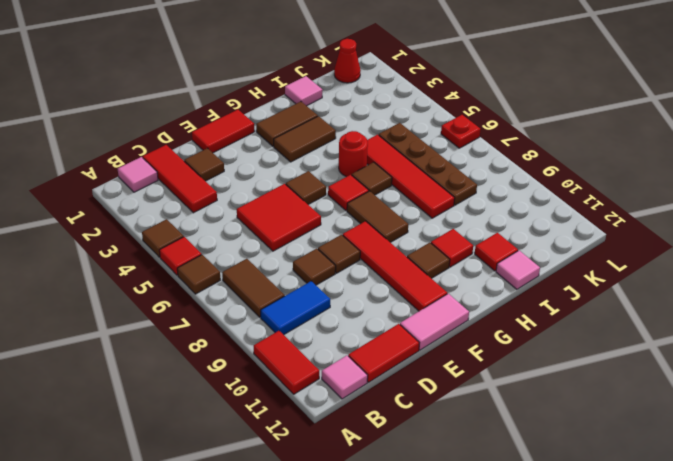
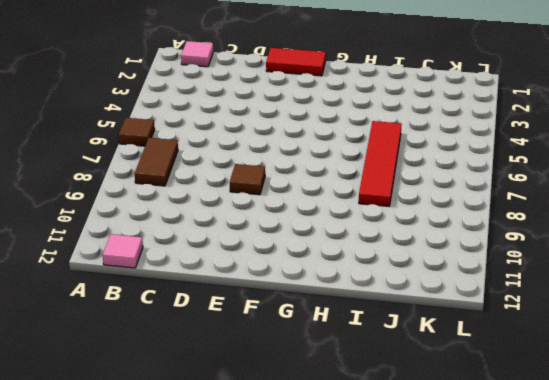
none -> brown tile A4 level 1
none -> red tile A5 level 1
none -> red tile A10:A11 level 1
none -> blue tile B9:C9 level 1

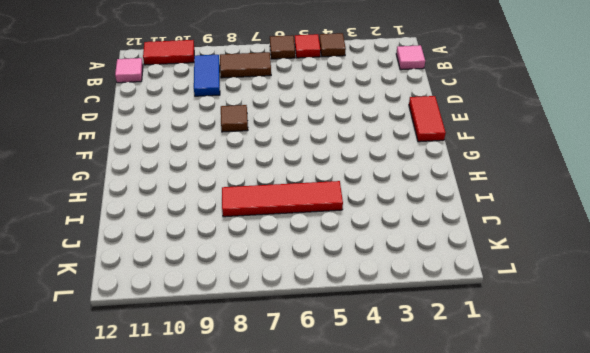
none -> red tile C1:C3 level 1
none -> red tile C12:D12 level 1
none -> brown tile D2 level 1
none -> red tile D5:E6 level 1

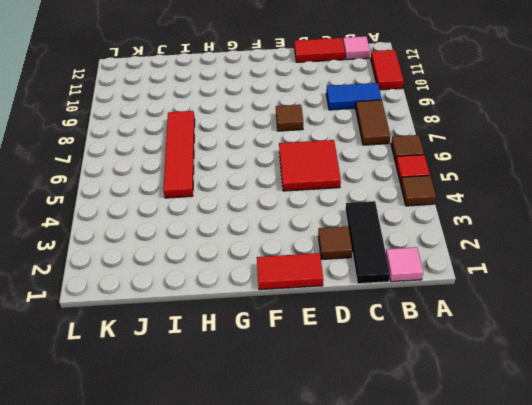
black tile C1:C3 level 1 -> red tile C1:C3 level 1
none -> brown tile D8 level 1
none -> pink tile E12:F12 level 1
none -> brown tile F5 level 1
none -> red tile F8:F11 level 1

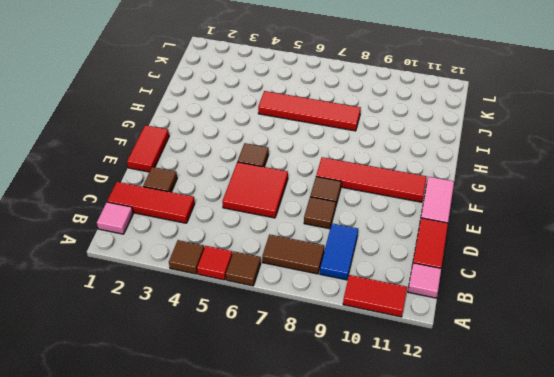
none -> brown tile G2:H2 level 1
none -> brown tile G3:H3 level 1
none -> red tile G6 level 1
none -> brown tile G7:G8 level 1

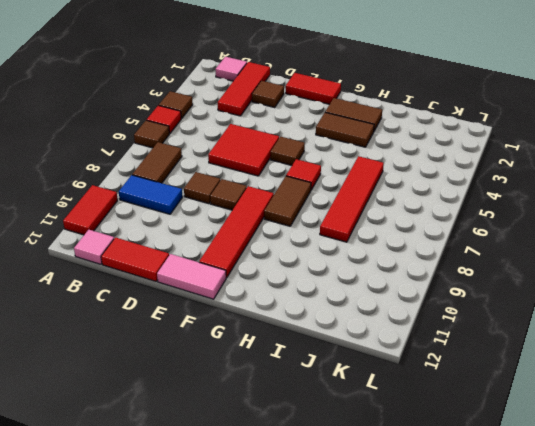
none -> brown tile G10 level 1
none -> red round brick H5 level 1
none -> brown tile H6 level 1
none -> red tile H10 level 1

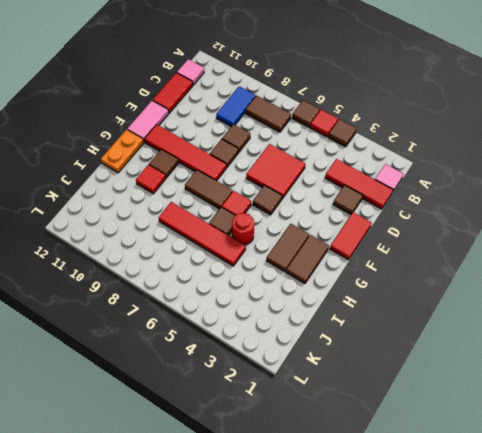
orange plate G12:H12 level 1 -> none
none -> red tile A10:A11 level 1
none -> pink tile I1 level 1
none -> red tile I11 level 1
none -> pink tile I12 level 1

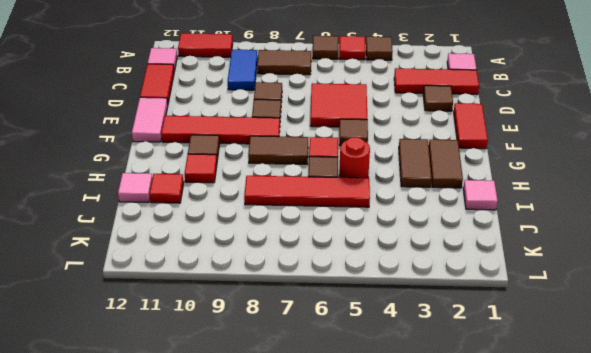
none -> brown plate J5:J8 level 1
none -> red cone K1 level 1
none -> red plate L6 level 1

